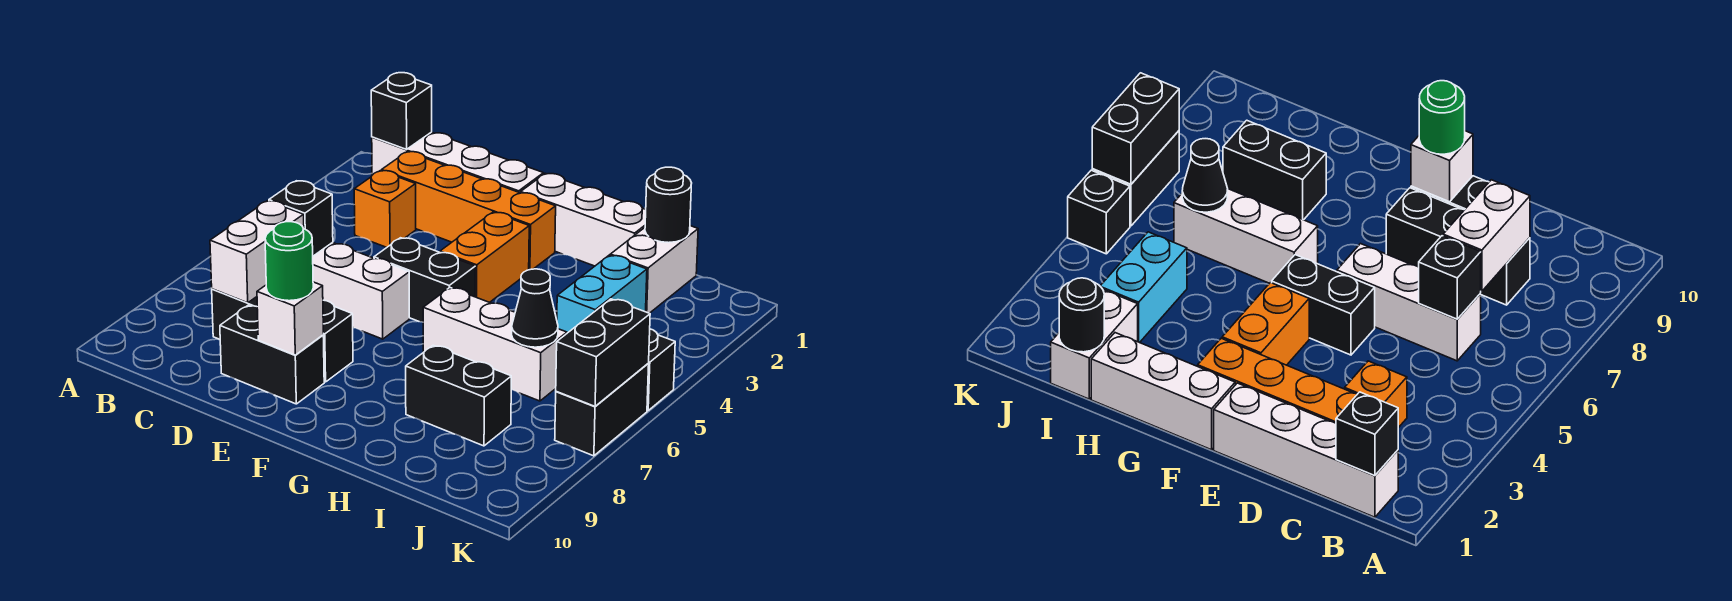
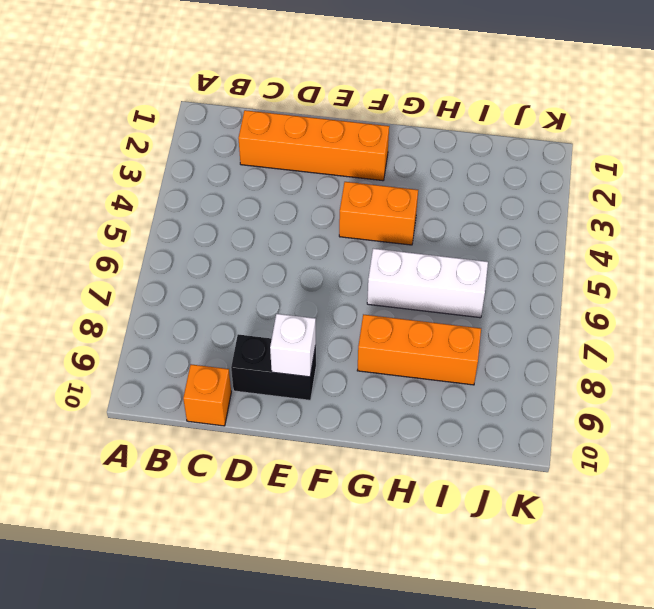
orange brick C10 level 1 -> orange brick C3 level 1
orange brick F4:G4 level 1 -> orange brick F3:F4 level 1
orange brick G8:I8 level 1 -> black brick H8:I8 level 1
none -> white brick B1:E1 level 1
none -> white brick C6:E6 level 1
none -> black brick C8:E8 level 1

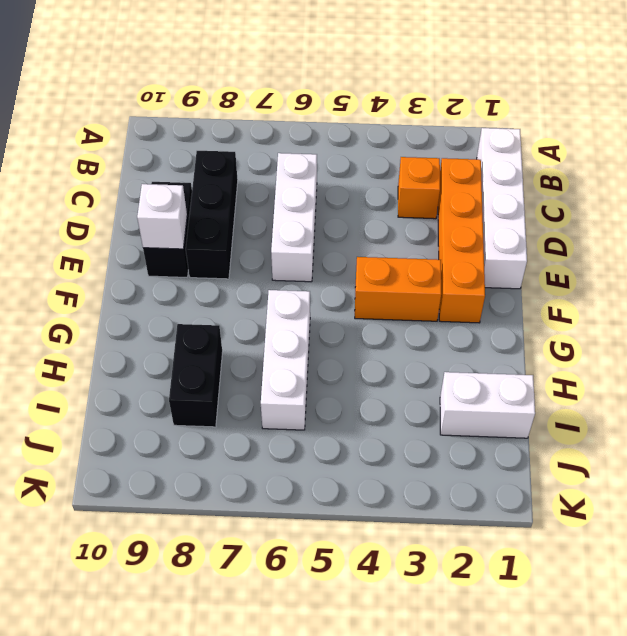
none -> black brick E5:F5 level 1
none -> white brick F1:H1 level 1
none -> cyan brick I3:I4 level 1

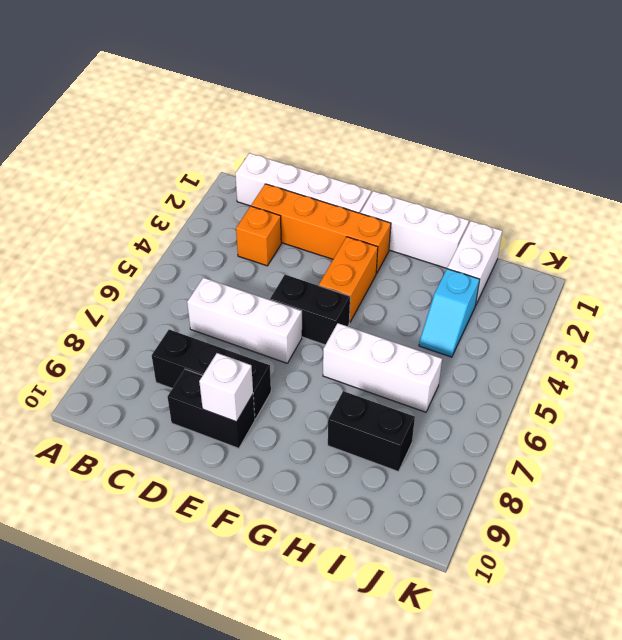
cyan slope I3:I4 level 1 top 3 -> cyan brick I3:I4 level 1
none -> black brick K5 level 1
none -> black brick K6:K7 level 1
none -> black brick B1 level 2

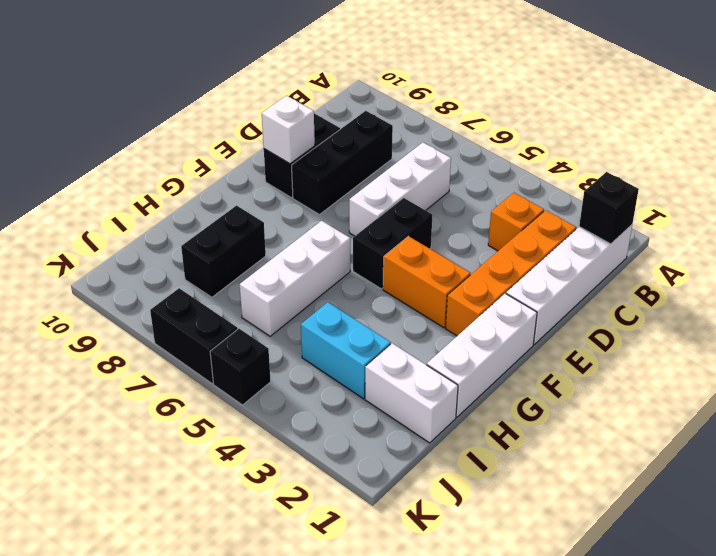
none -> black brick C6 level 2
none -> white brick C7:C8 level 2
none -> black round brick I1 level 2

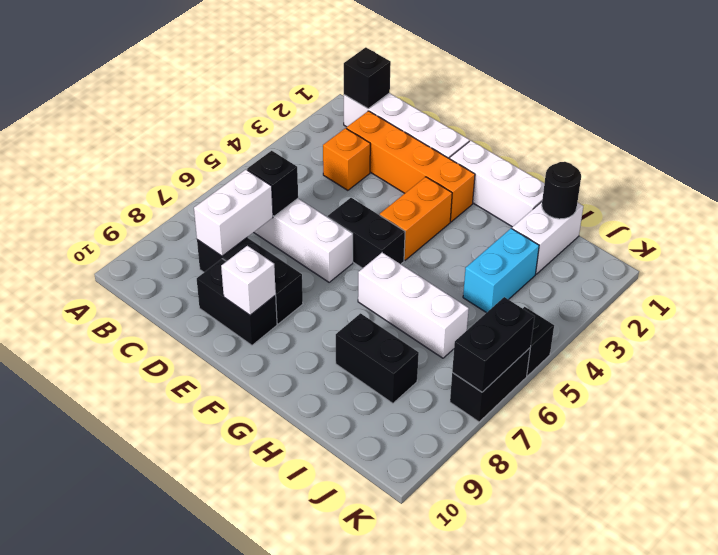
none -> black cone I6 level 2
none -> green round brick E9 level 3

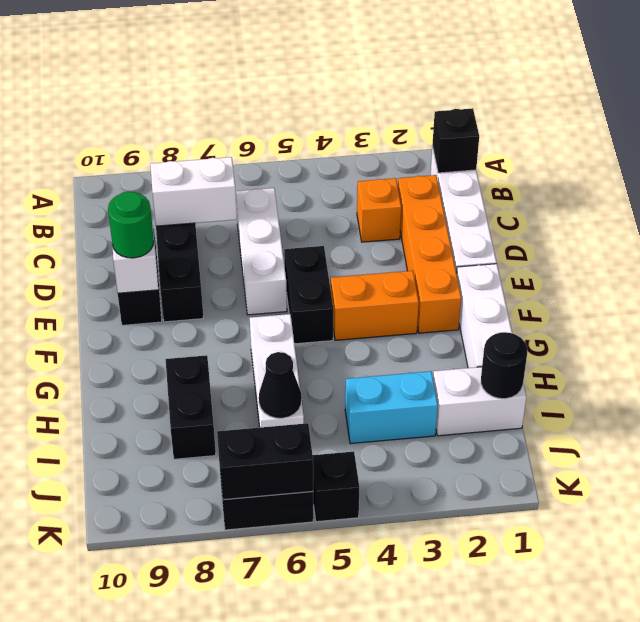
none -> black brick C6 level 2

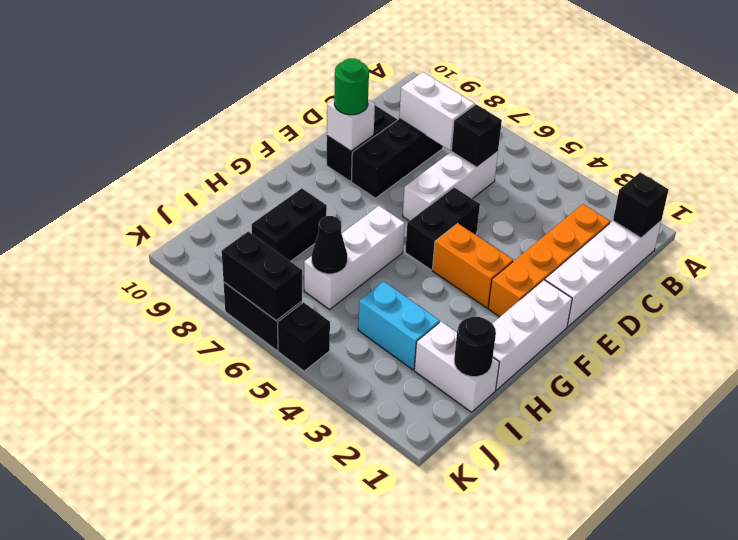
none -> orange brick C3 level 1

